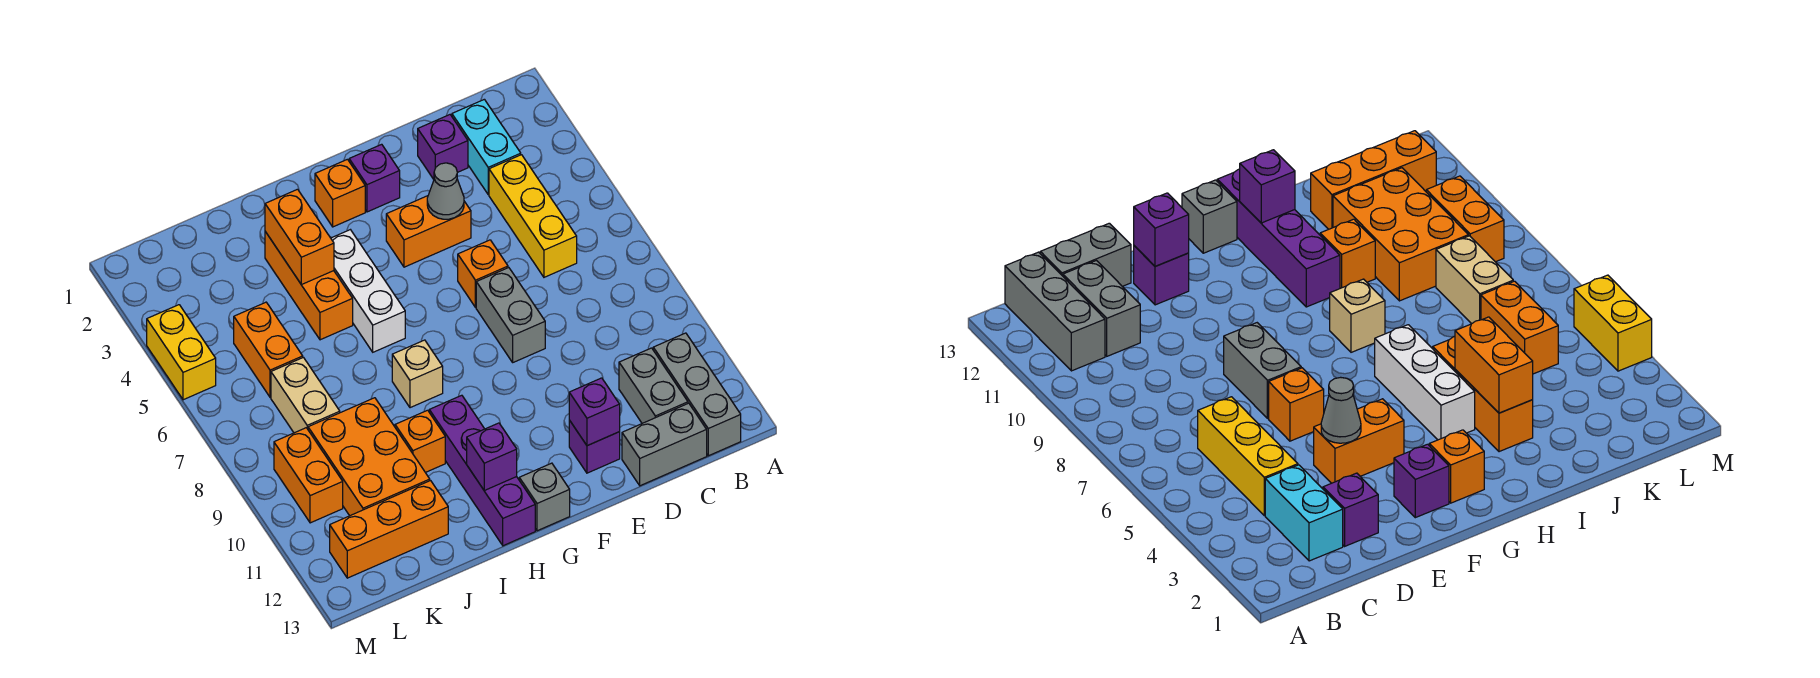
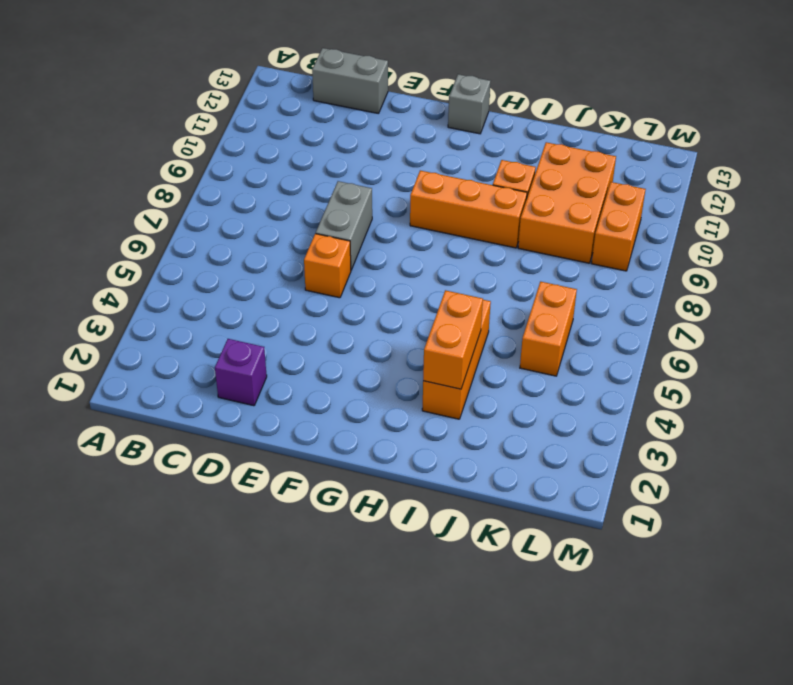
orange brick G9:I9 level 1 -> orange brick J12:L12 level 1
none -> grey brick B11:B13 level 1
none -> cyan brick C2:C3 level 1
none -> yellow brick C4:C6 level 1

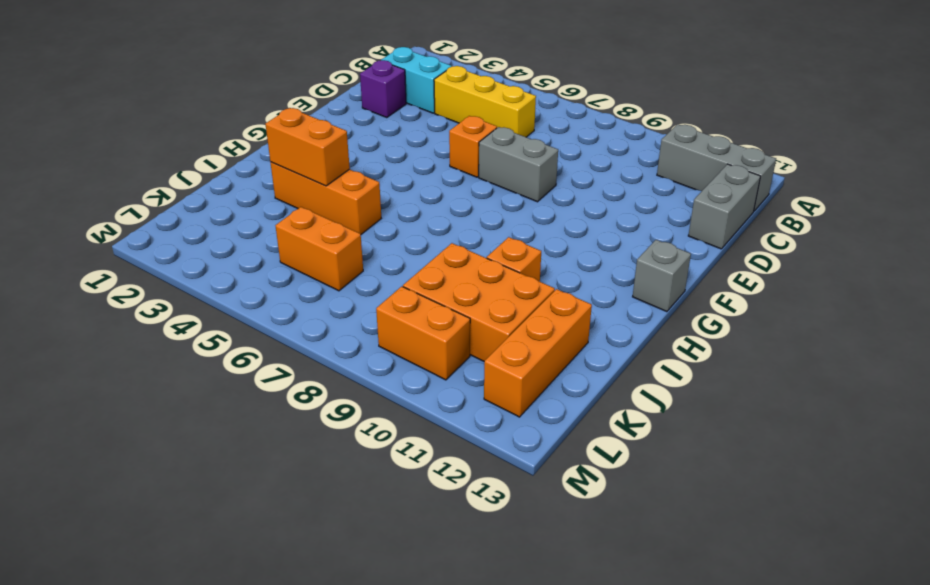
none -> grey brick C11:C12 level 1
none -> orange brick E4:F4 level 1
none -> purple brick E12 level 1

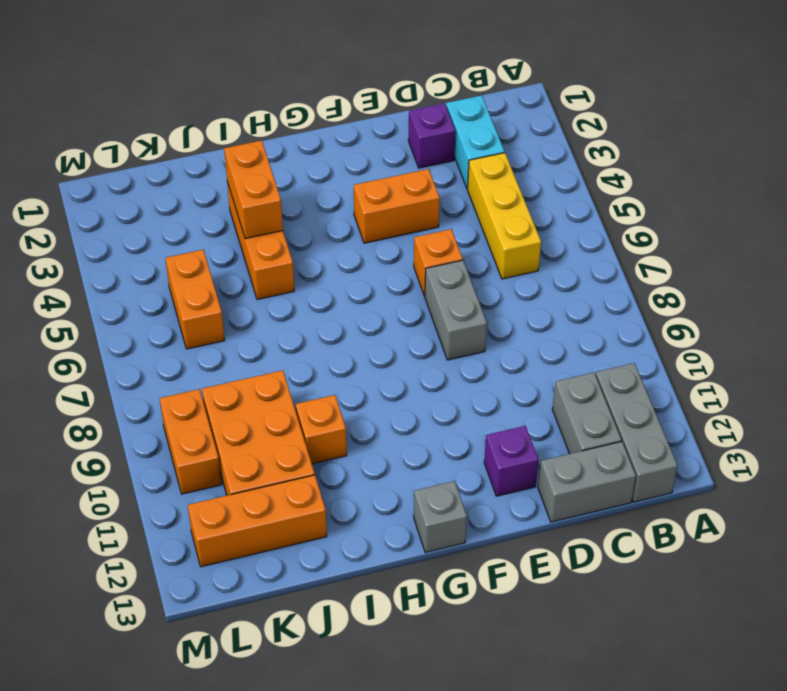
none -> purple brick F2 level 1
none -> orange brick G2 level 1
none -> white brick H4:H6 level 1

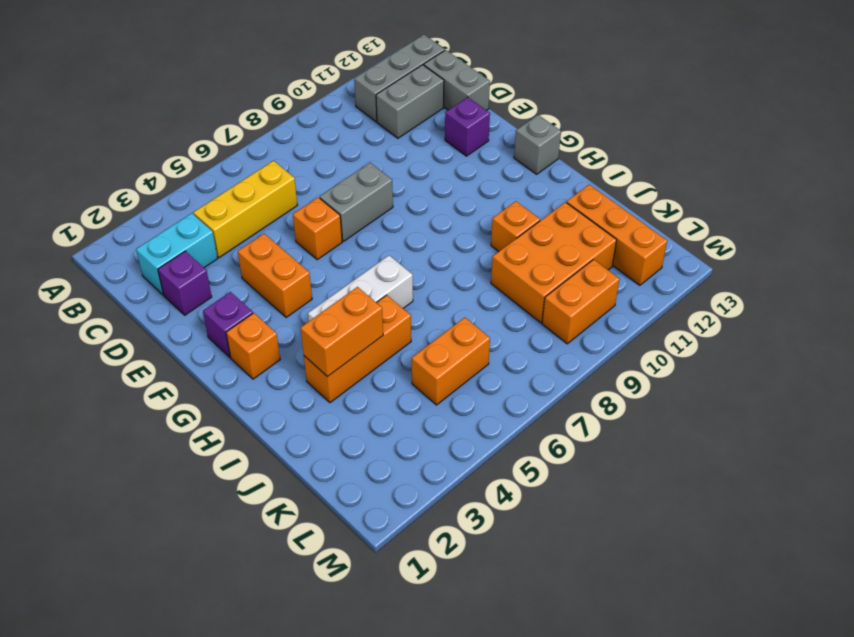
none -> tan brick H8 level 1
none -> purple brick H10:H13 level 1
none -> tan brick K7:K8 level 1

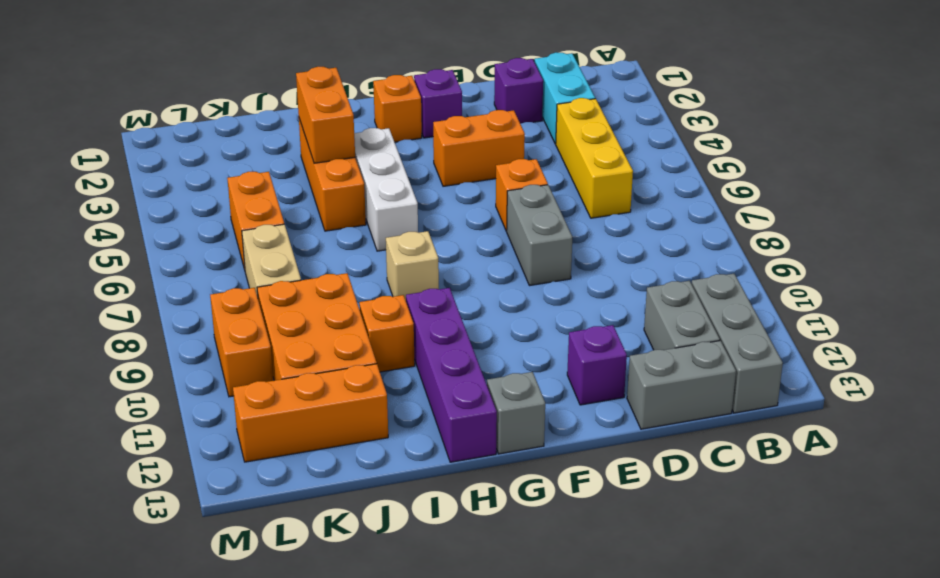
none -> yellow brick M4:M5 level 1
none -> grey cone E4 level 2
none -> purple brick E12 level 2

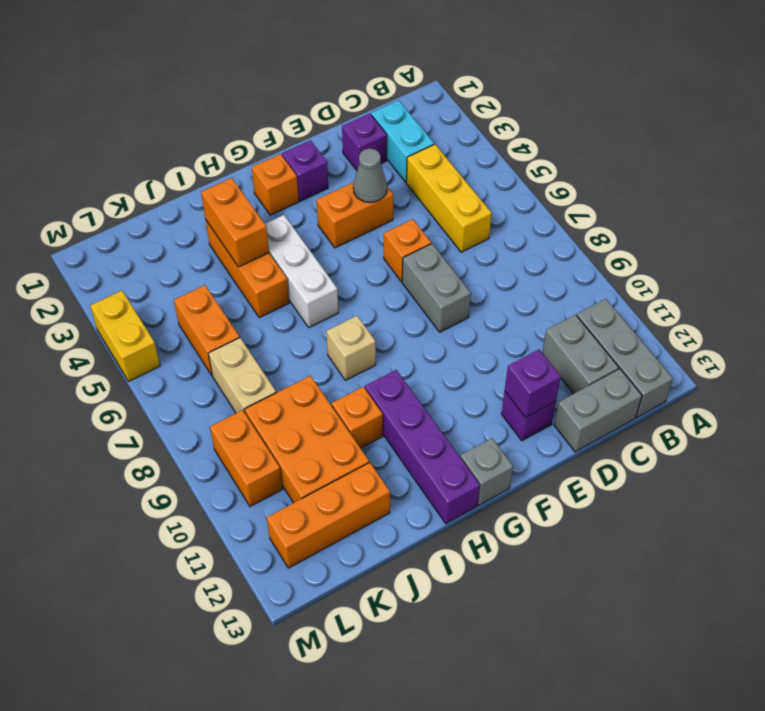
none -> purple brick H12 level 2

